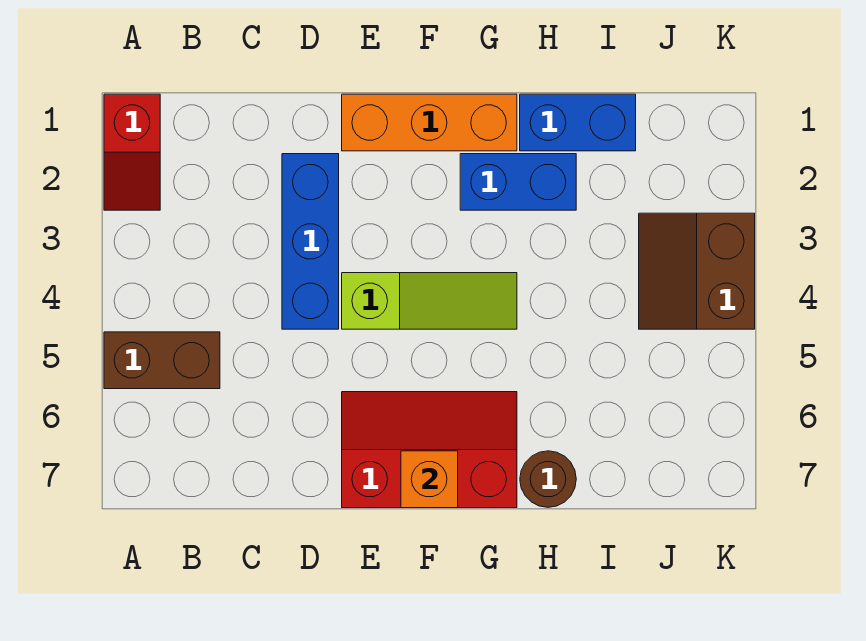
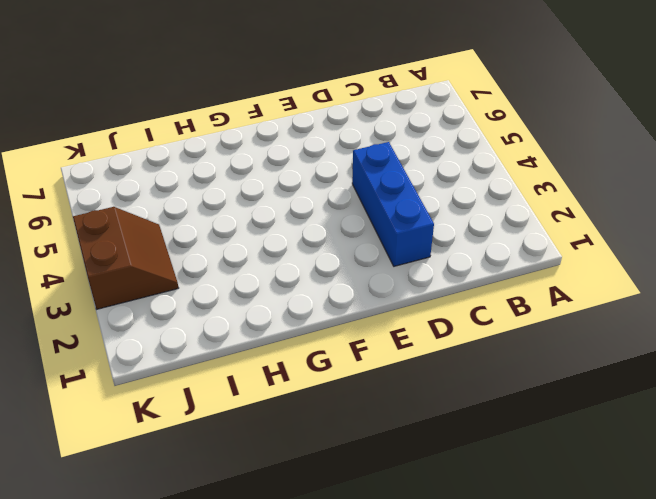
none -> red slope A1:A2 level 1 top 1
none -> brown brick A5:B5 level 1

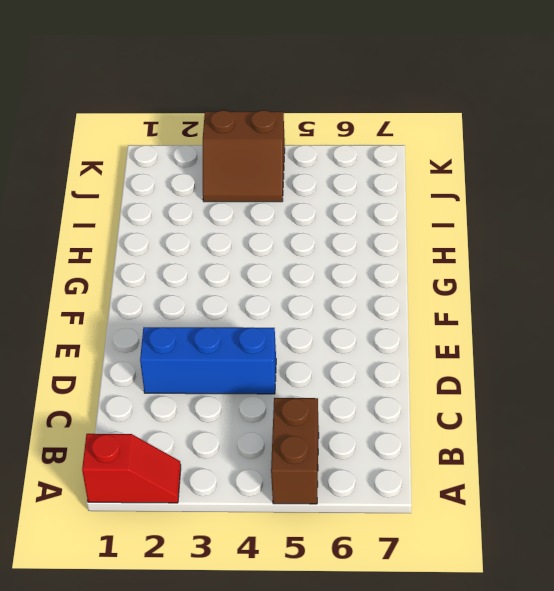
none -> orange brick E1:G1 level 1
none -> lime slope E4:G4 level 1 top E

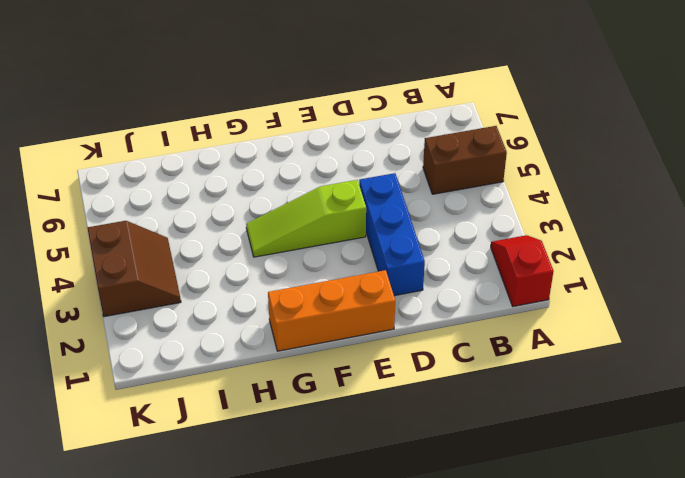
none -> red slope E6:G7 level 1 top 7
none -> blue brick G2:H2 level 1

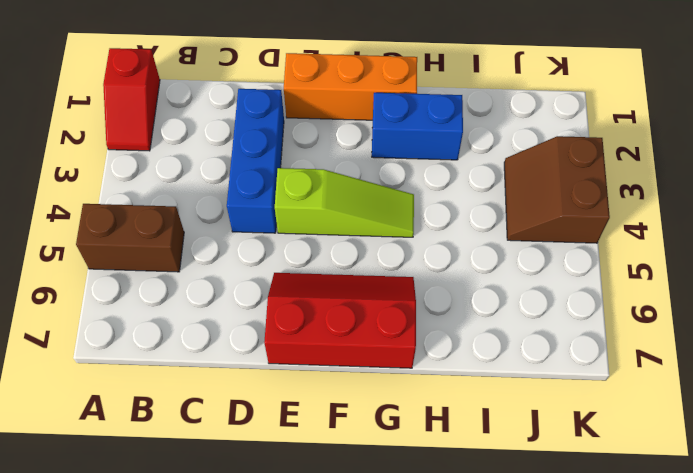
none -> blue brick H1:I1 level 1
none -> brown round brick H7 level 1

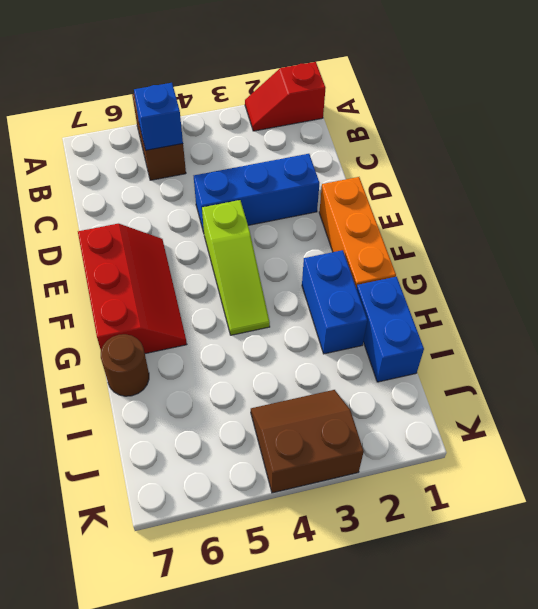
blue brick B5 level 2 -> none
none -> orange brick F7 level 2

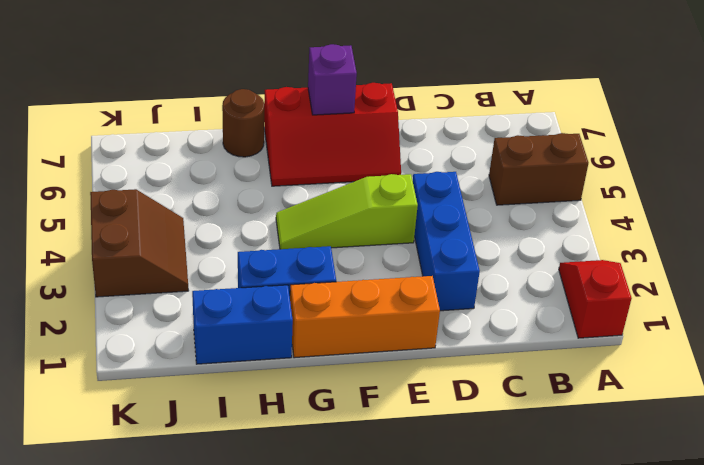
purple brick F7 level 2 -> orange brick F7 level 2

